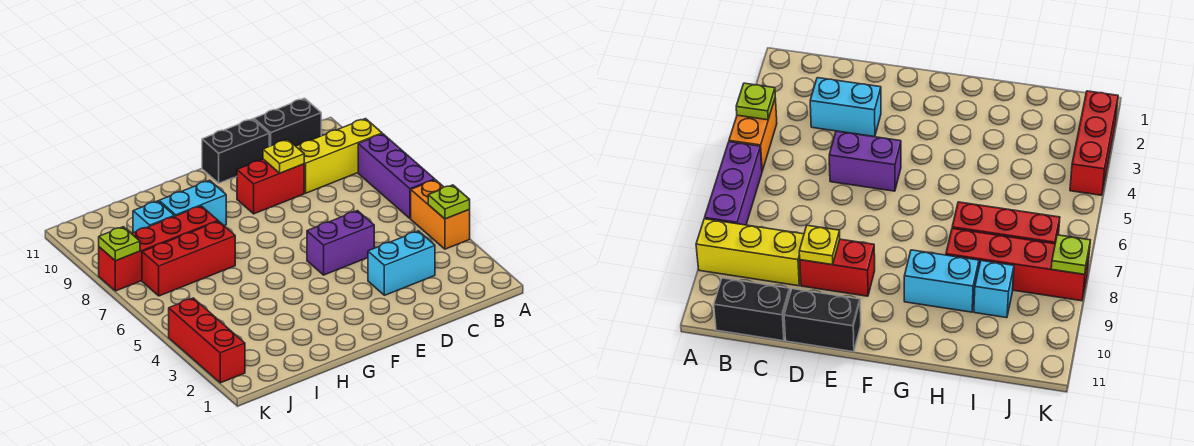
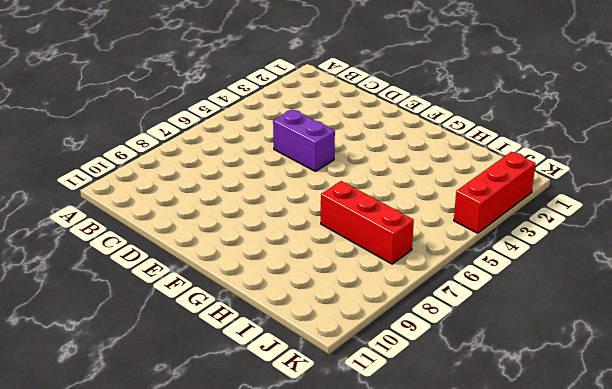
none -> orange brick A4:A5 level 1
none -> purple brick A6:A8 level 1
none -> yellow brick A9:C9 level 1

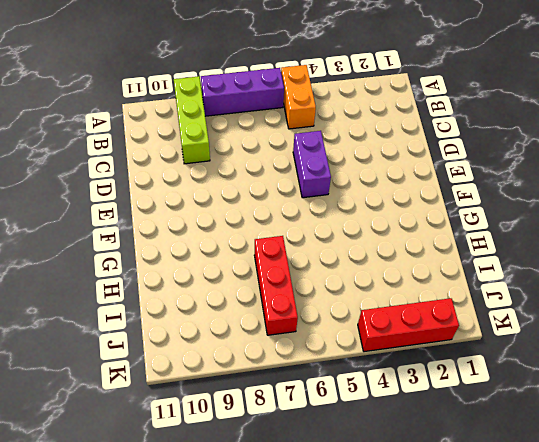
orange brick A5:B5 level 1 -> orange brick A4:A5 level 1
lime brick A9:C9 level 1 -> yellow brick A9:C9 level 1
none -> black brick B11:C11 level 1
none -> cyan brick C3:D3 level 1
none -> red brick D9:E9 level 1

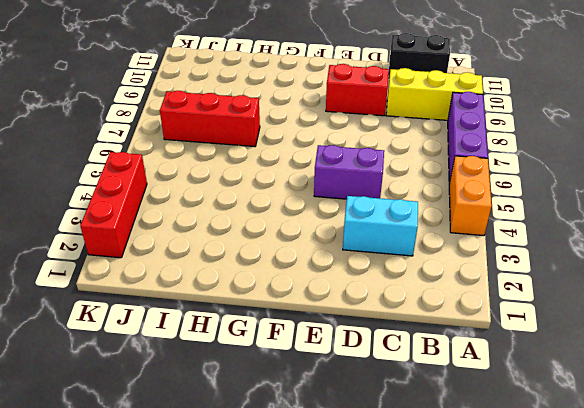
none -> black brick D11:E11 level 1
none -> cyan brick G9:H9 level 1
none -> red brick H8:K8 level 1

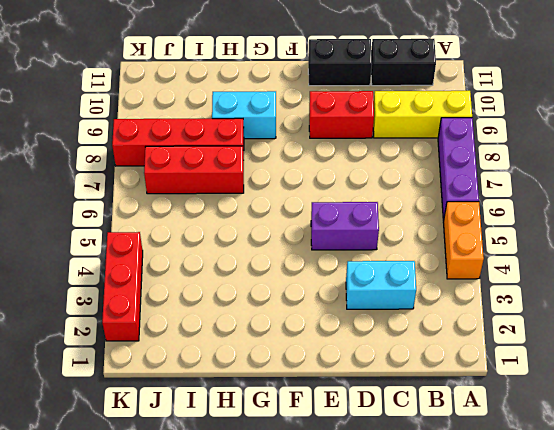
none -> cyan brick I9 level 1
none -> lime plate A4 level 2
none -> yellow plate D9 level 2

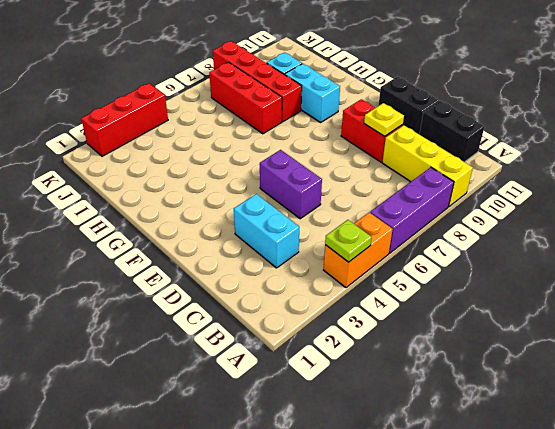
none -> lime plate K8 level 2

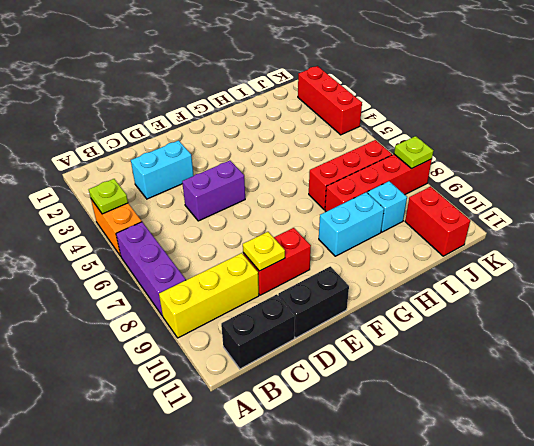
red brick J10:J11 level 1 -> none

